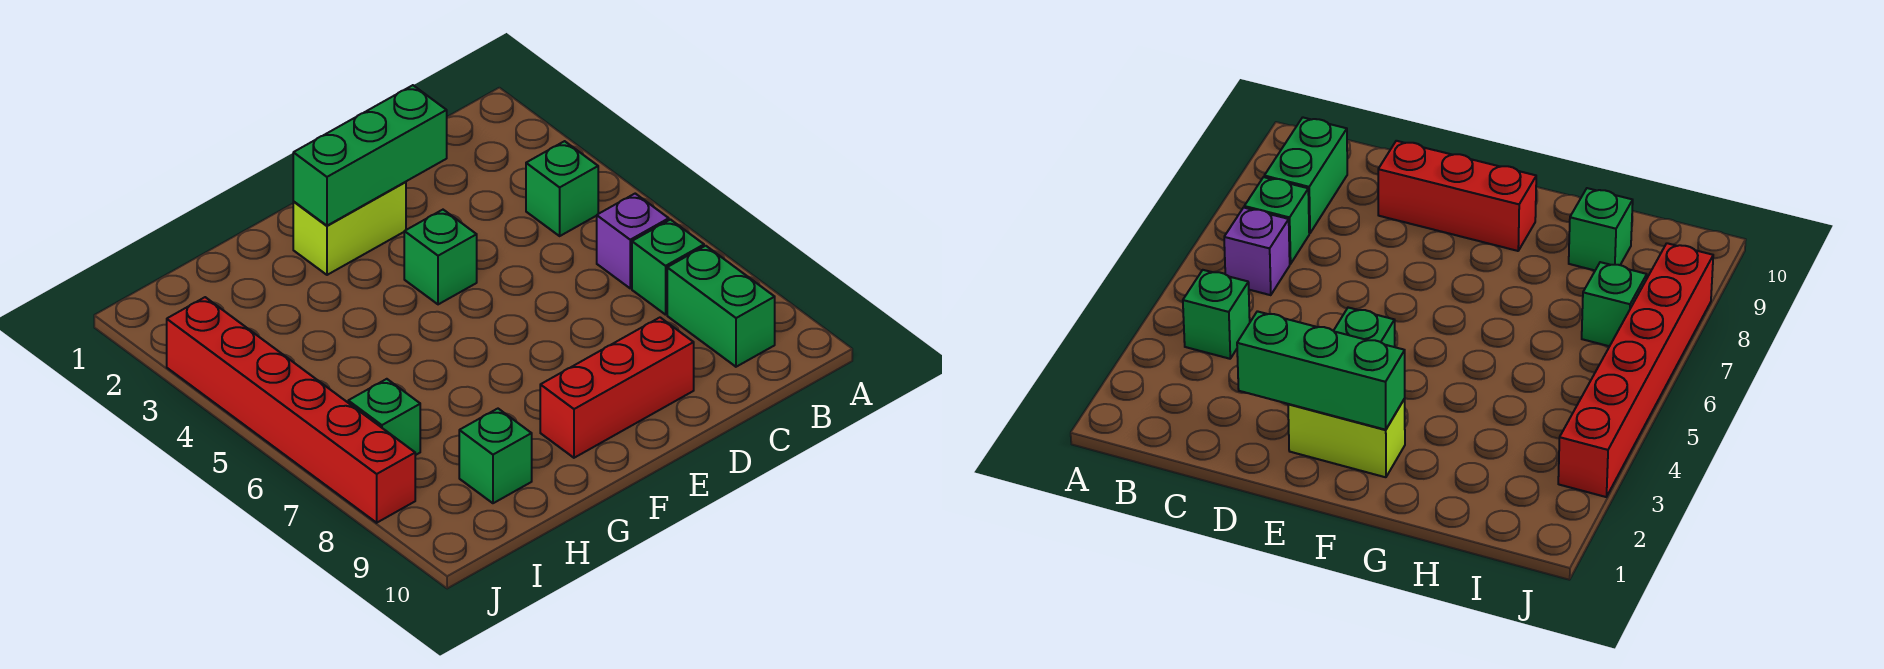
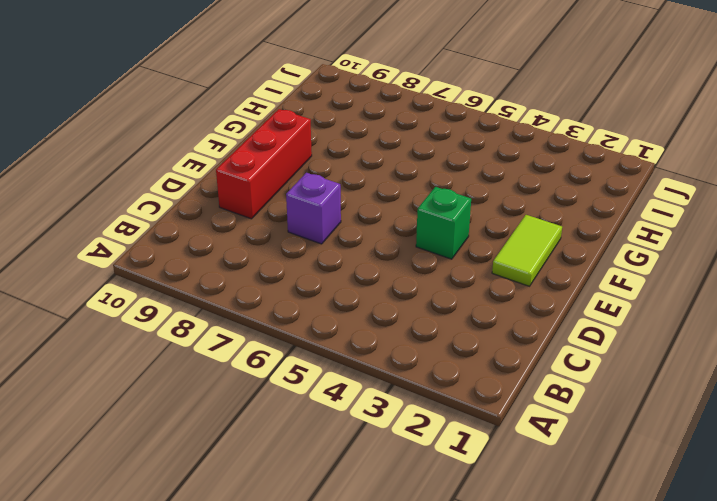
purple brick D7 level 1 -> purple brick B6 level 1
lime tile E2:F2 level 1 -> lime brick E2:F2 level 1
none -> green brick B4 level 1
none -> green brick B7 level 1

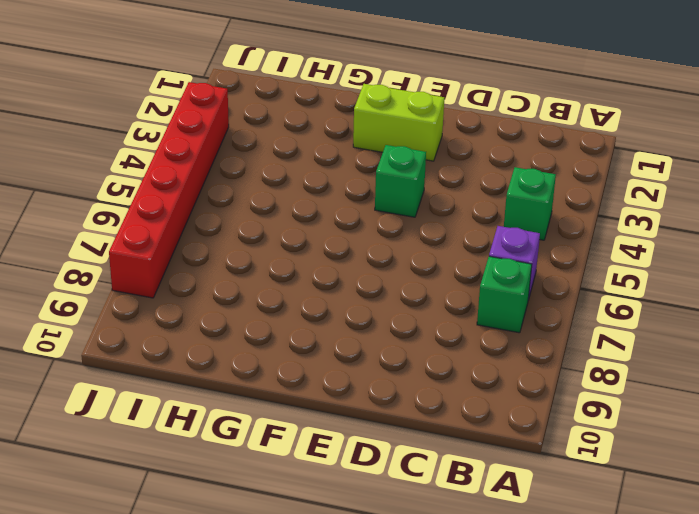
none -> green brick B8:B9 level 1
none -> red brick D9:F9 level 1

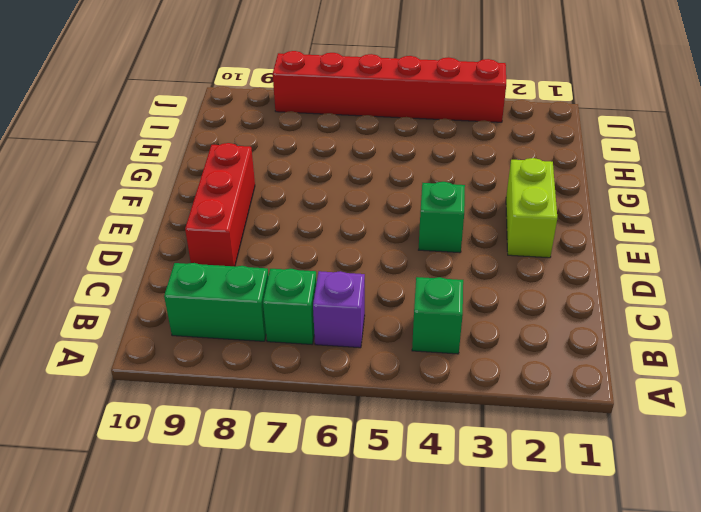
none -> green brick H9 level 1
none -> green brick I7 level 1

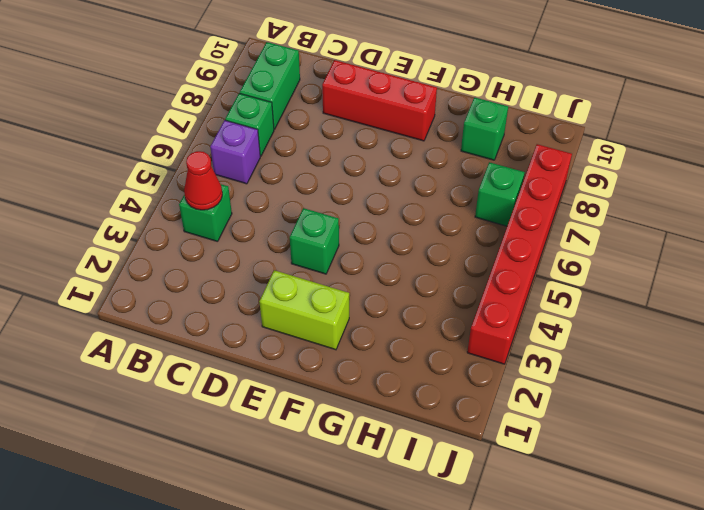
red cone B4 level 2 -> none
none -> green brick D2:F2 level 2

